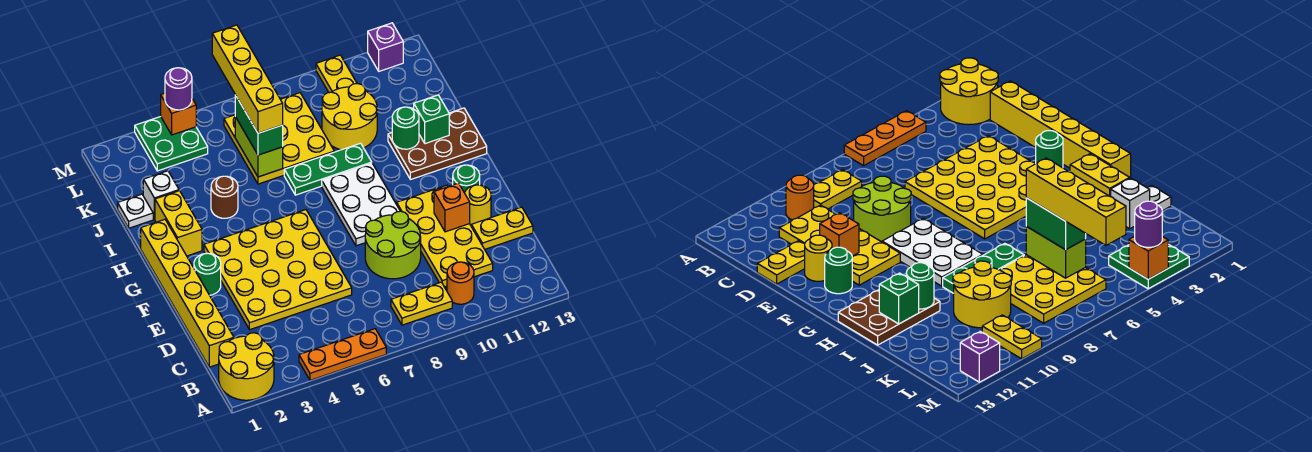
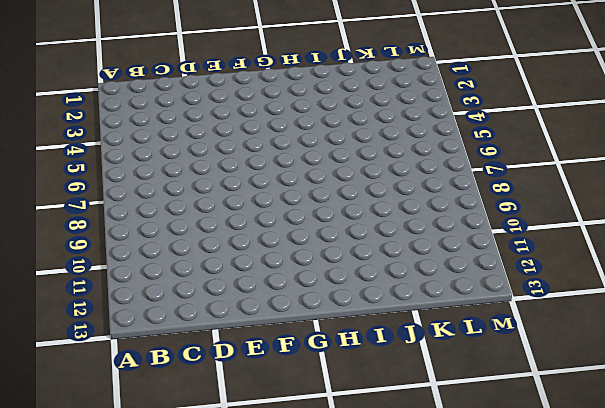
none -> yellow round brick A1:B2 level 1
none -> orange plate A4:A6 level 1
none -> yellow plate B8:B9 level 1
none -> orange round brick B10 level 1

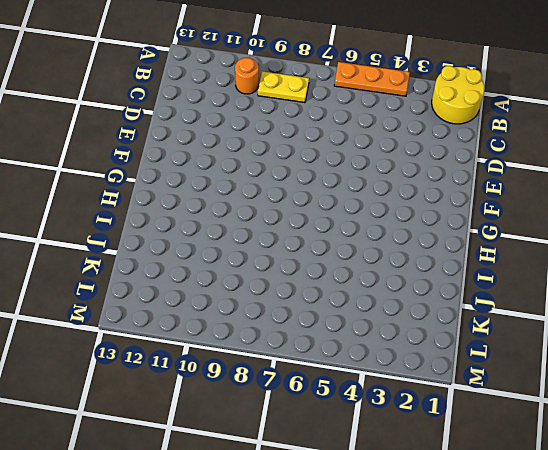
none -> yellow brick C1:H1 level 1
none -> yellow plate C10:F11 level 1
none -> yellow plate D3:G6 level 1
none -> lime round brick D8:E9 level 1

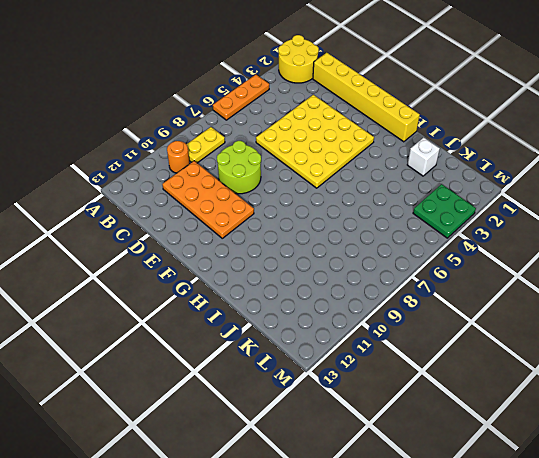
orange plate C10:F11 level 1 -> yellow plate C10:F11 level 1
none -> yellow plate D12:D13 level 1
none -> yellow round brick E12 level 1
none -> green round brick F2 level 1
none -> white plate F8:H9 level 1

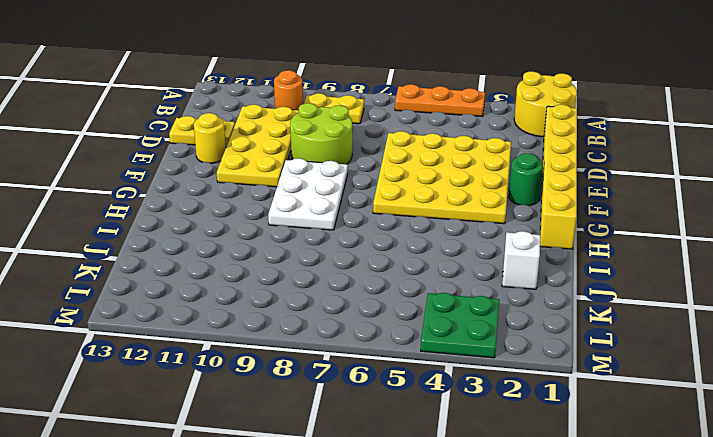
none -> green round brick F12 level 1
none -> yellow brick H2:I2 level 1
none -> brown plate H11:I13 level 1
none -> brown round brick I4 level 1

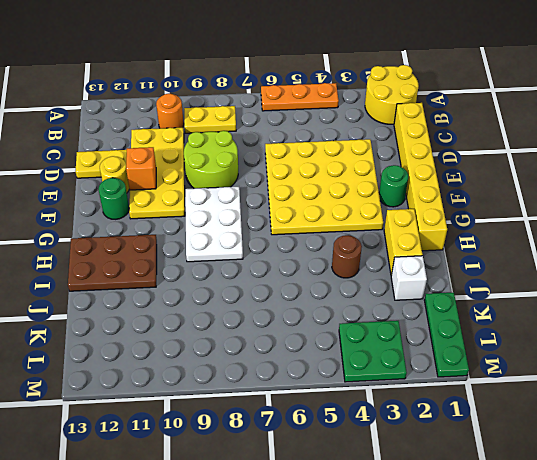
green plate K1:M1 level 1 -> green plate I7:I9 level 1
none -> white plate J1 level 1
none -> yellow plate J6:L8 level 1
none -> yellow round brick J9:K10 level 1
none -> yellow plate L10:M10 level 1

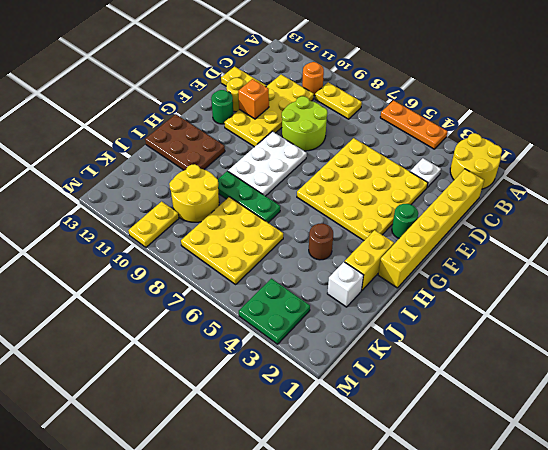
white plate C3 level 1 -> white plate J1 level 1
none -> purple brick M12 level 1
none -> green round brick I11 level 2
none -> green brick I12 level 2
none -> lime brick J6:K6 level 2

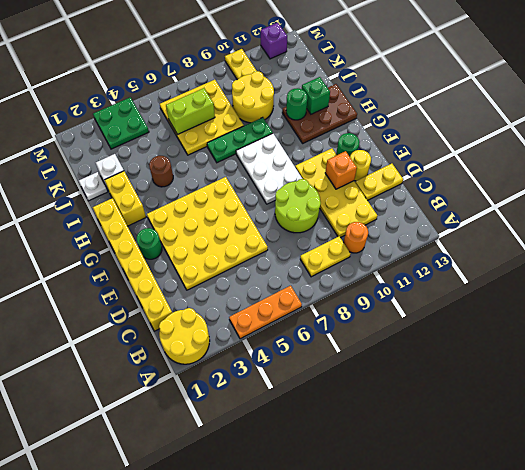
lime brick K6:K7 level 2 -> lime brick J6:K6 level 2
none -> orange brick M4 level 2
none -> green brick J6:K6 level 3
none -> purple round brick M4 level 3
none -> yellow brick J6:M6 level 4

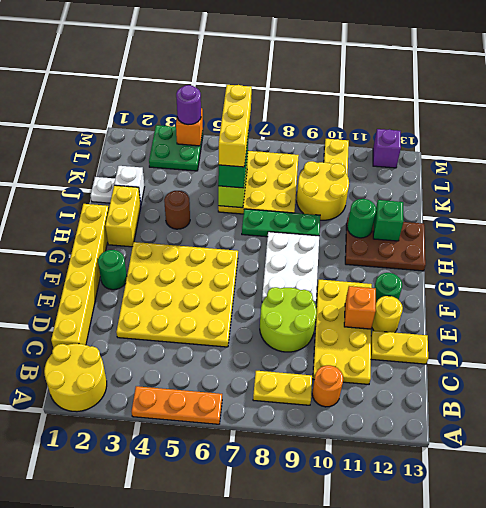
yellow brick J6:L6 level 4 -> yellow brick J6:M6 level 4

